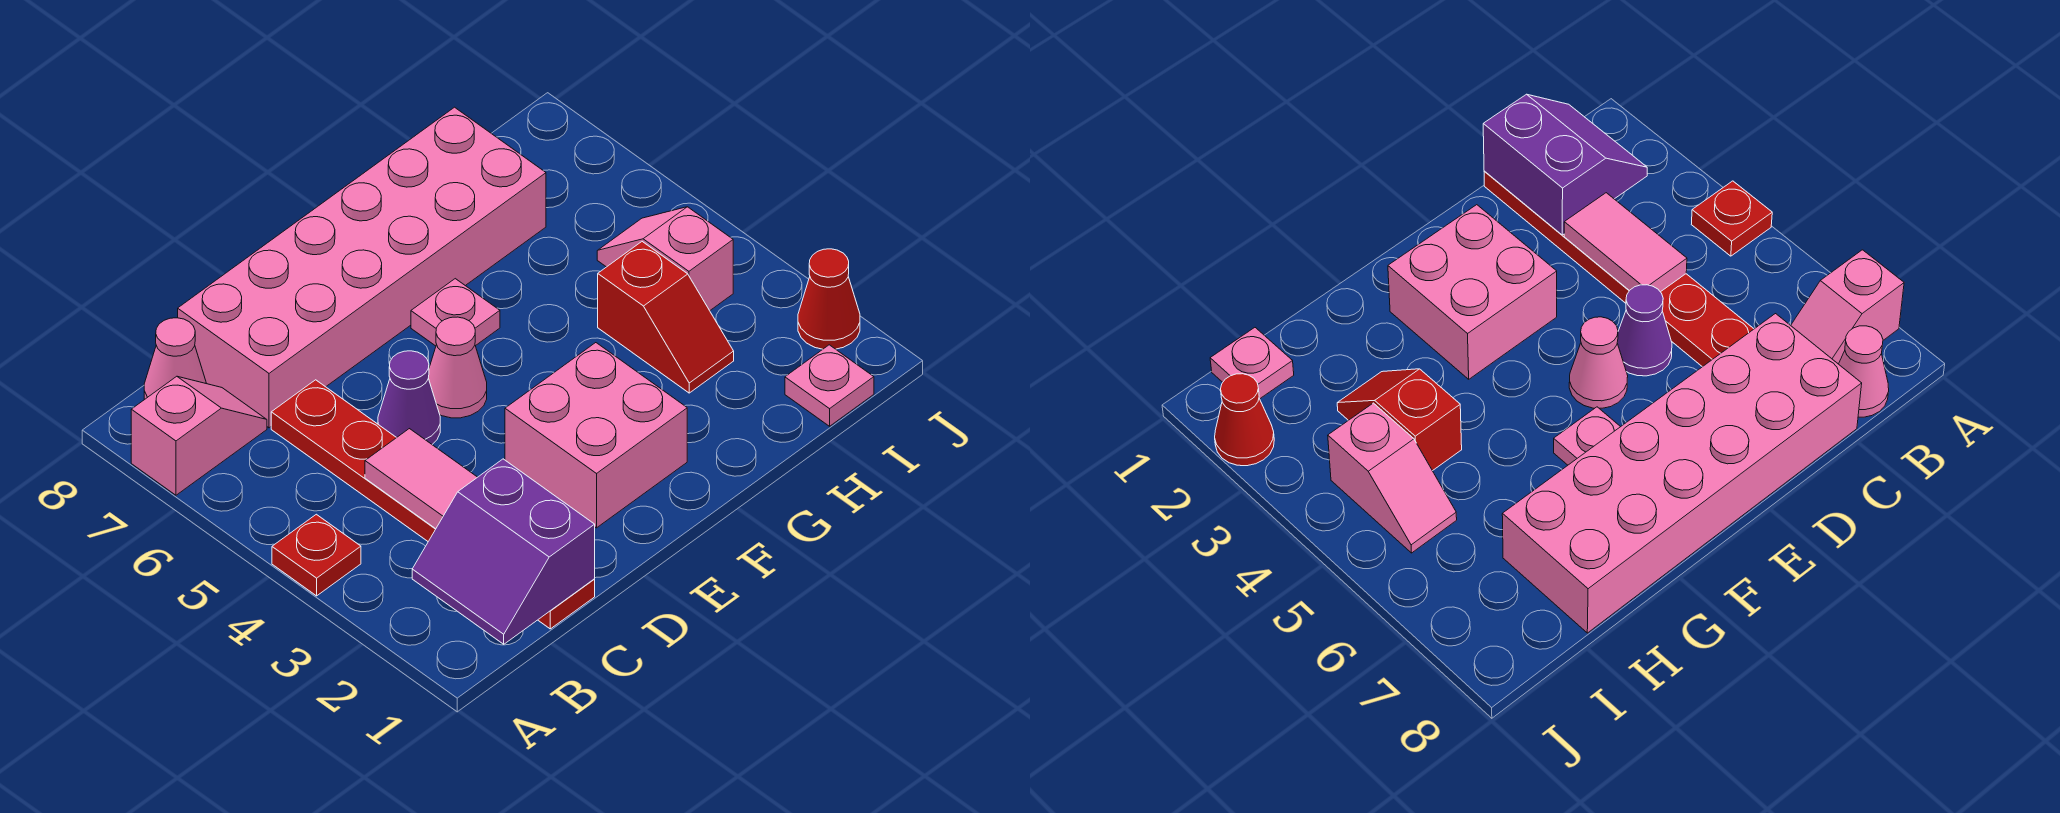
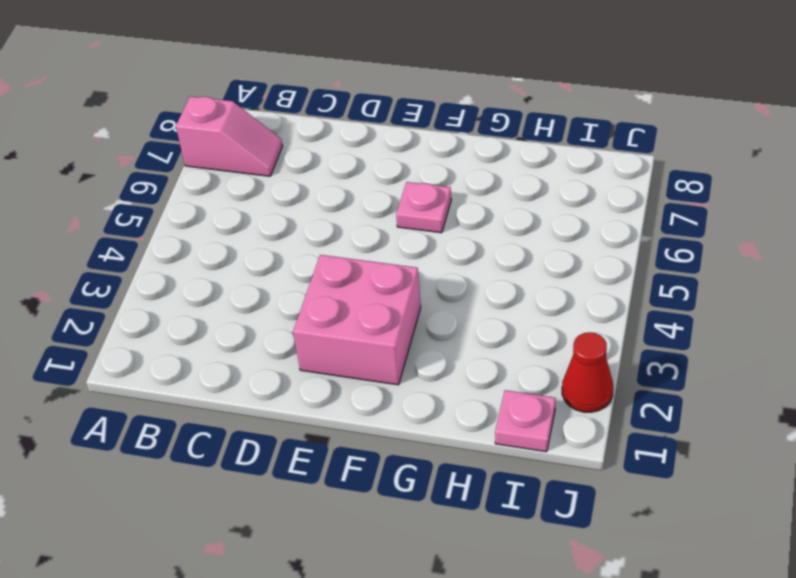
none -> red plate A4 level 1
none -> pink cone B8 level 1
none -> red plate C1:C6 level 1

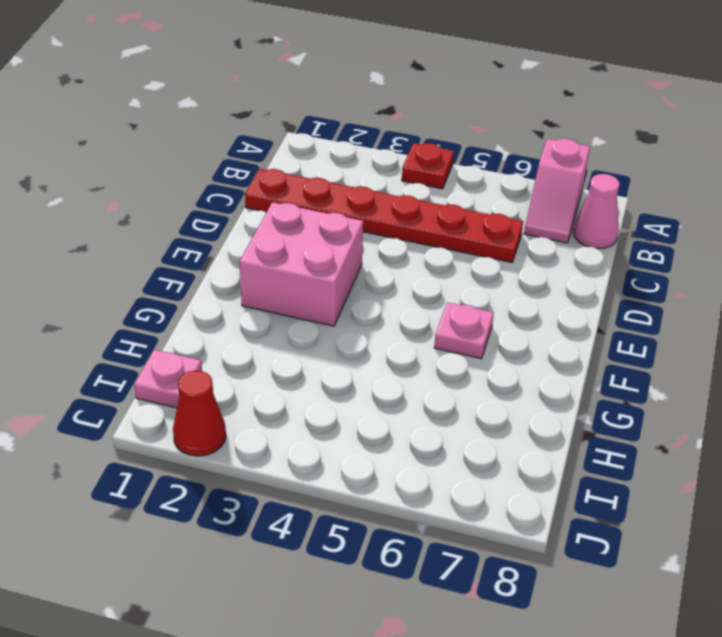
none -> pink brick C7:H8 level 1
none -> purple cone D5 level 1
none -> pink cone E5 level 1

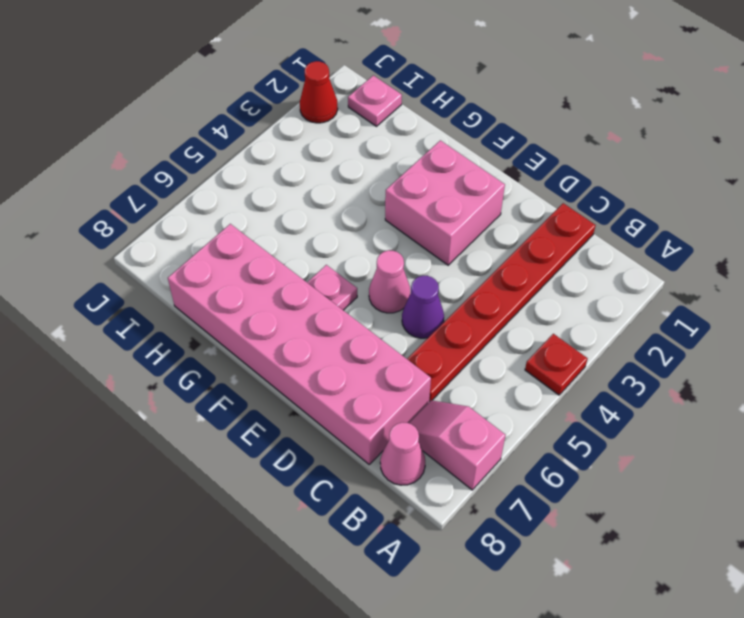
none -> red slope H3:H4 level 1 top 4
none -> pink slope I4:I5 level 1 top 4
none -> purple slope B1:C2 level 2 top C

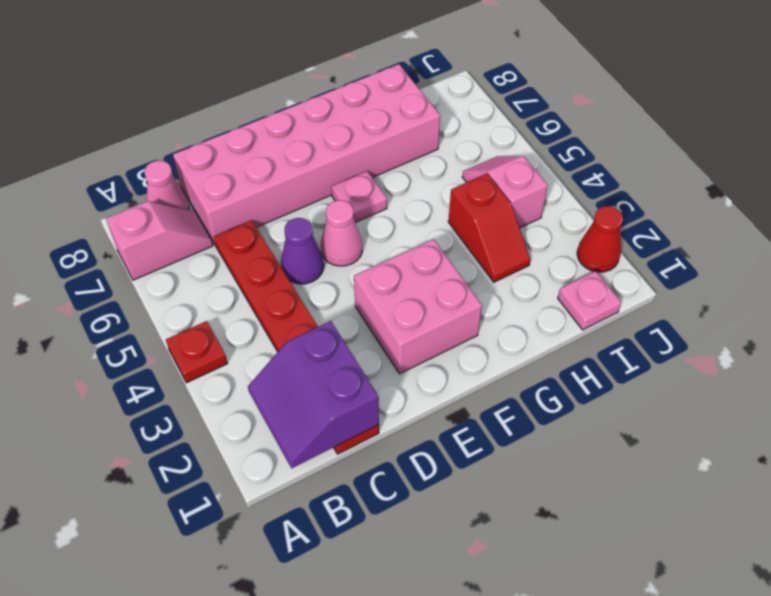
none -> pink tile C3:C4 level 2

